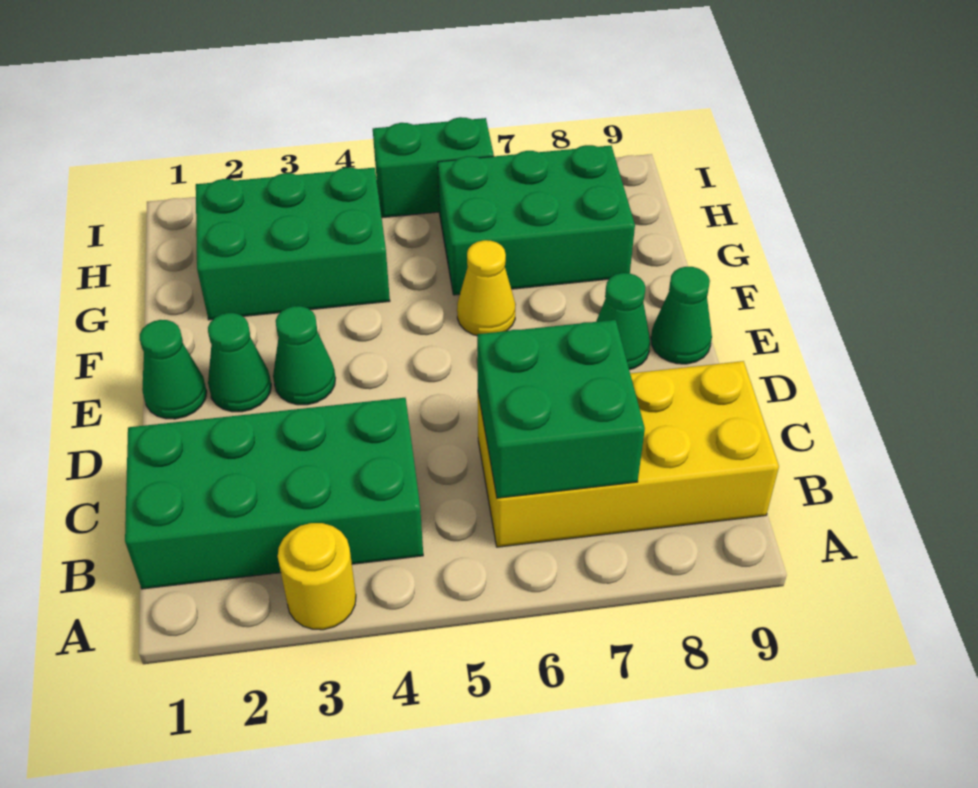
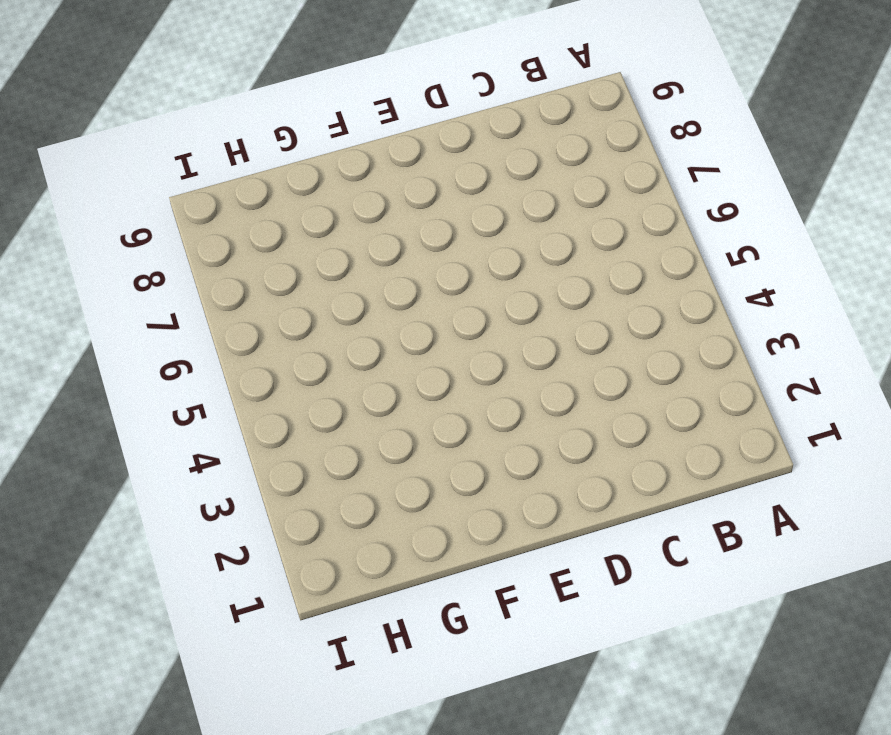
none -> yellow round brick A3 level 1
none -> green brick B1:C4 level 1
none -> yellow brick B6:C9 level 1

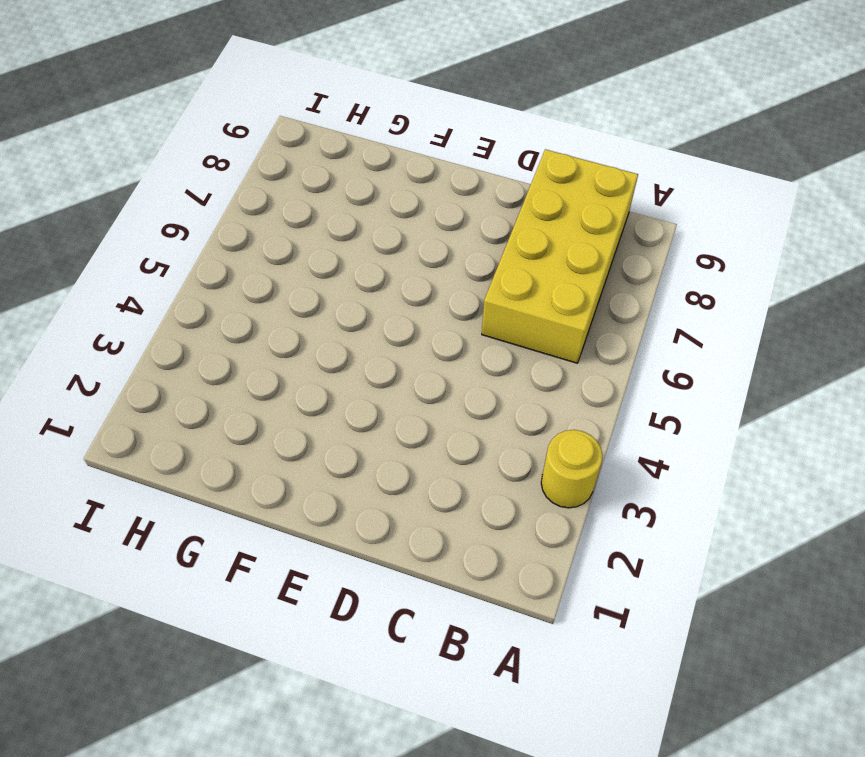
none -> green brick B1:C4 level 1
none -> green cone E1 level 1
none -> green cone E2 level 1

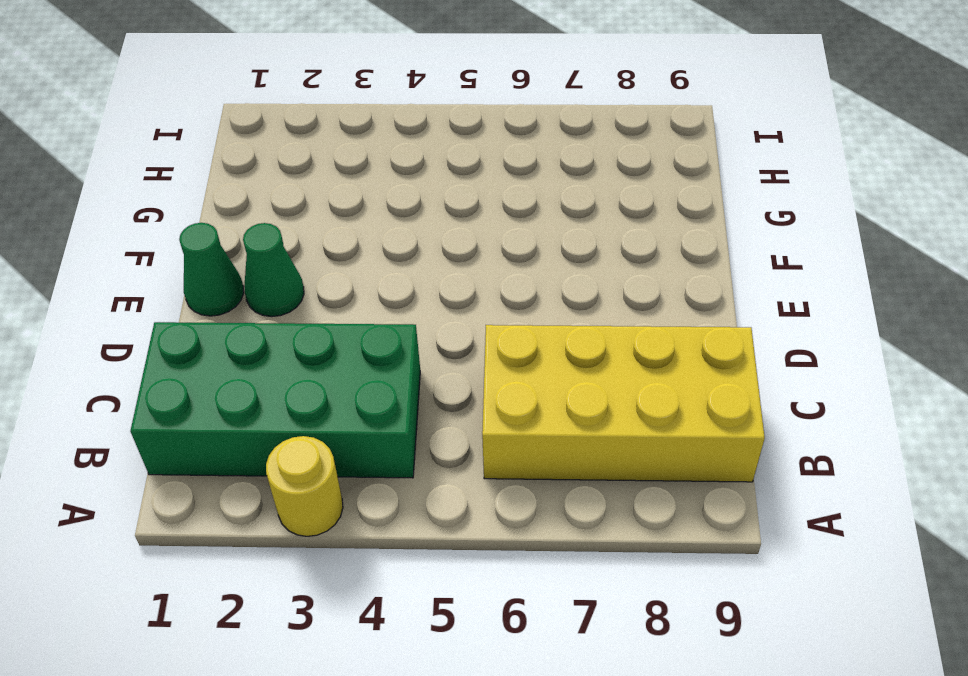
none -> green cone E3 level 1
none -> green cone E8 level 1
none -> green cone E9 level 1

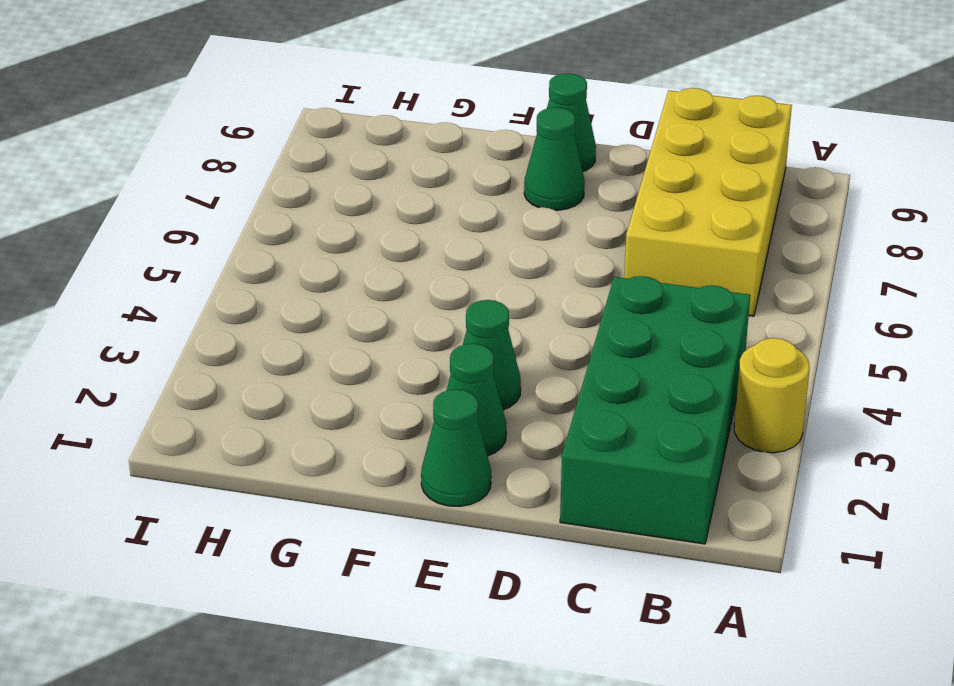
none -> yellow cone F6 level 1
none -> green brick G2:H4 level 1
none -> green brick G6:H8 level 1

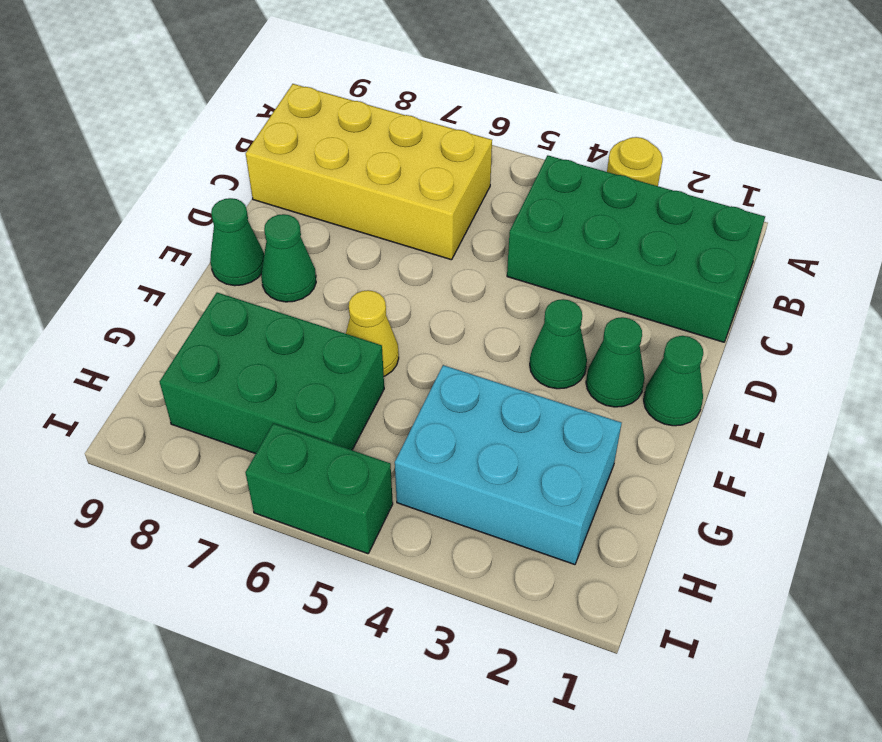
cyan brick G2:H4 level 1 -> green brick G2:H4 level 1
none -> green brick B6:C7 level 2

